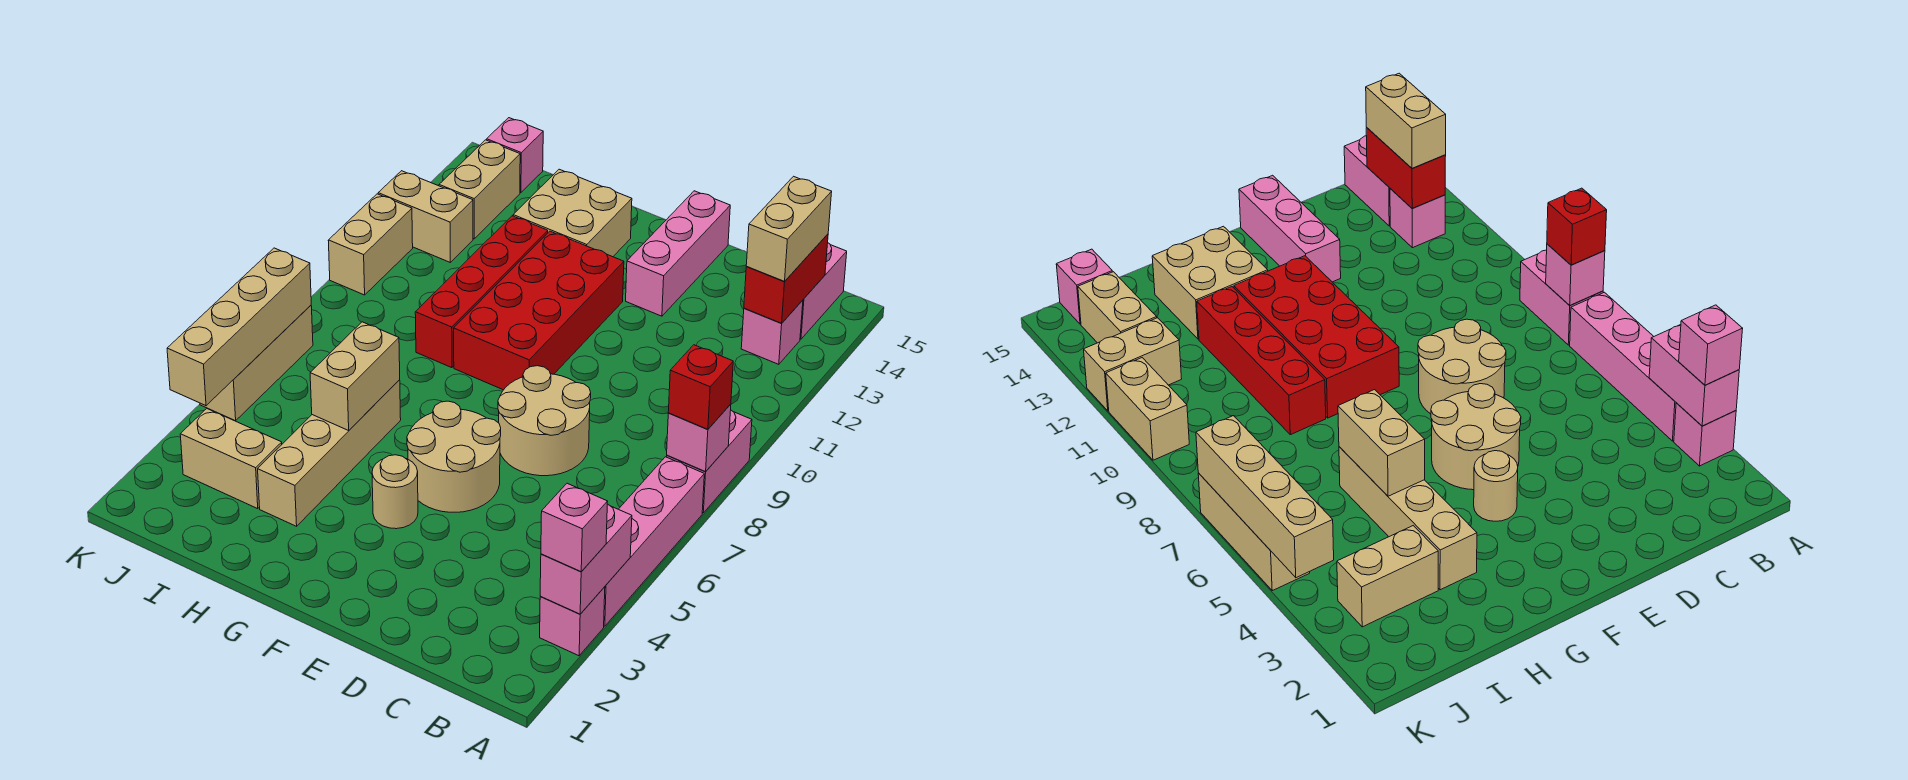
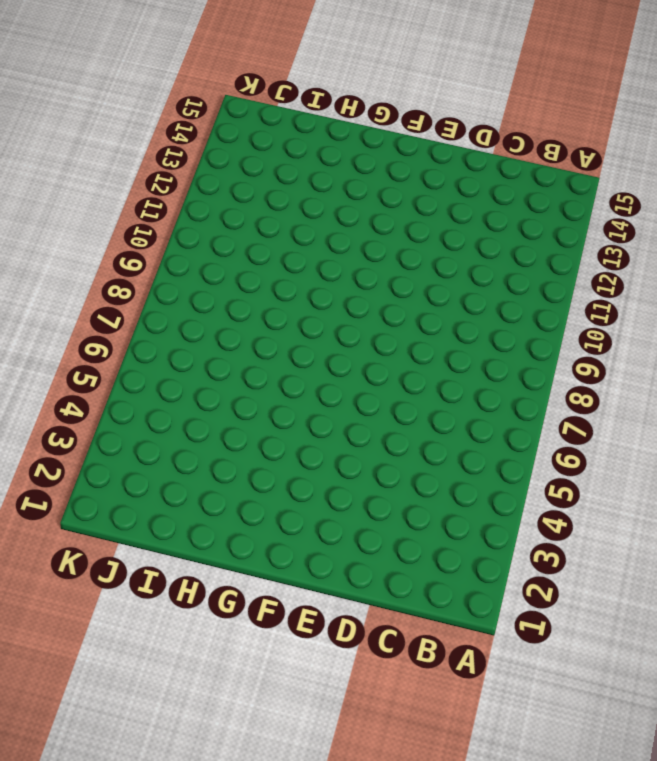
none -> pink brick A3 level 1
none -> pink brick A4:A7 level 1
none -> pink brick A8:A9 level 1

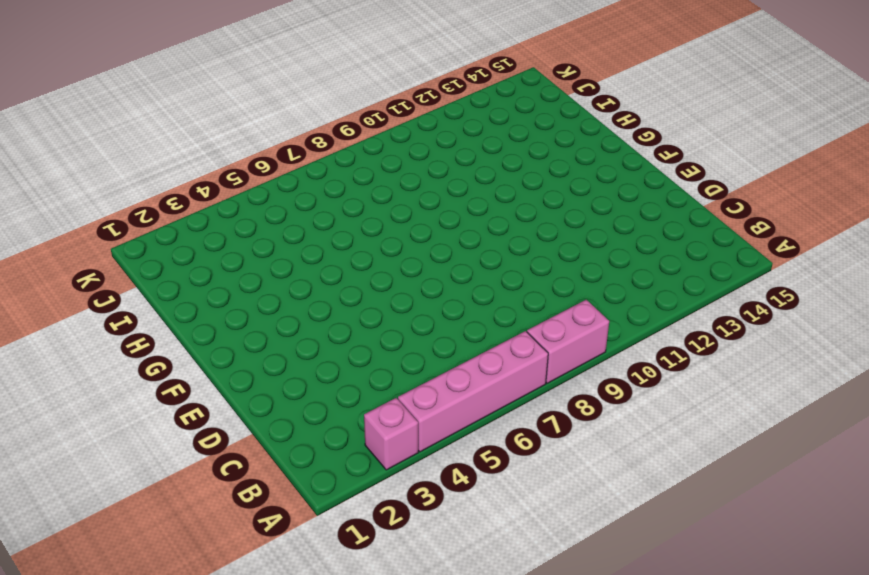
none -> pink brick B13 level 1
none -> pink brick B14:B15 level 1
none -> tan round brick D7:E8 level 1

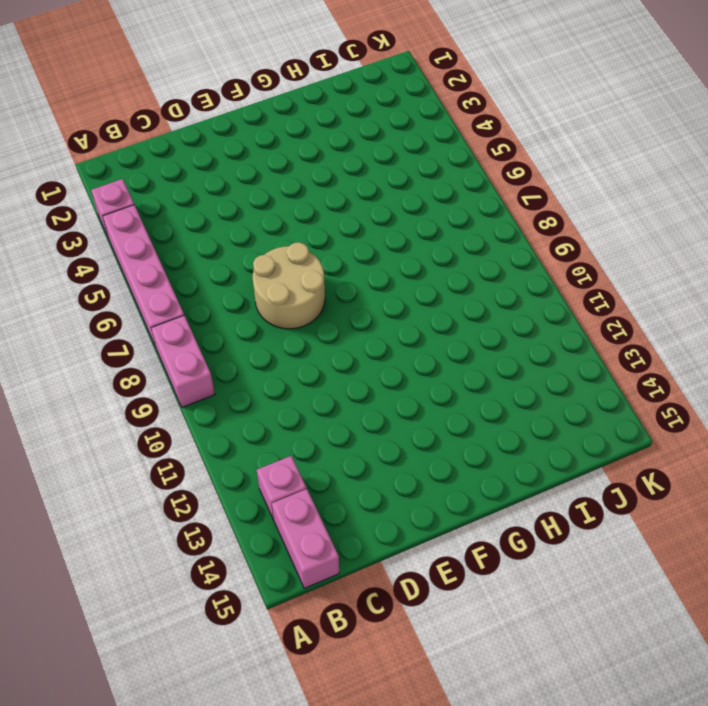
none -> tan round brick E5:F6 level 1
none -> pink brick E13:E15 level 1
none -> tan round brick F4 level 1

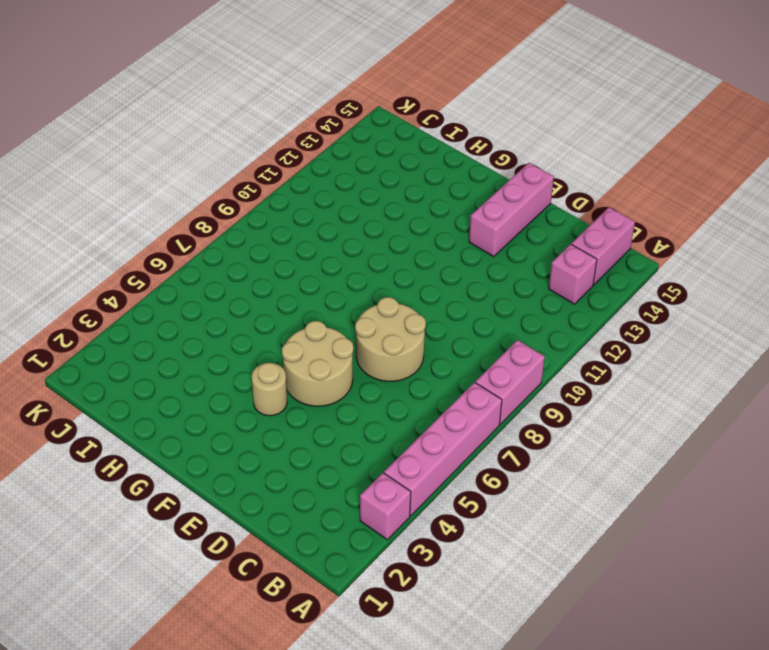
none -> red brick F9:G12 level 1
none -> tan brick G13:H14 level 1
none -> tan brick H3:H6 level 1

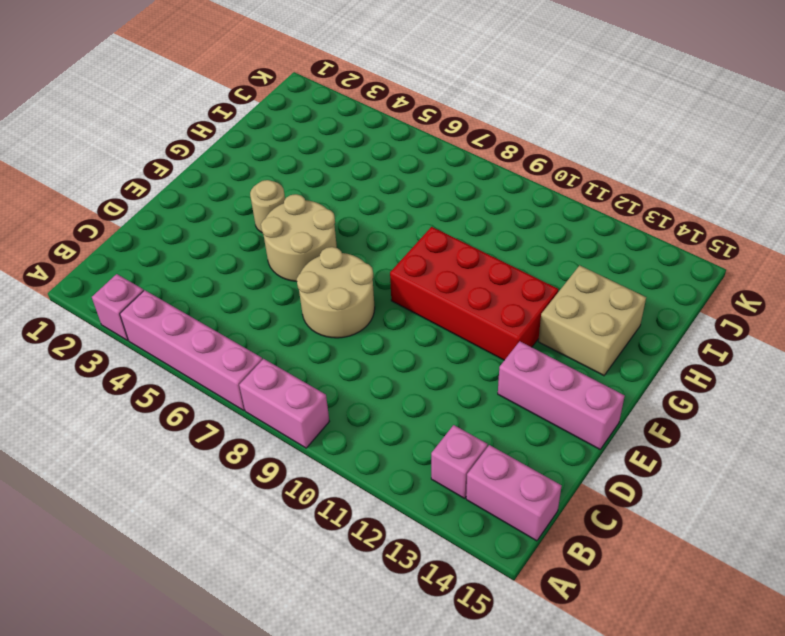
none -> tan brick H3:H6 level 1
none -> red brick H9:H12 level 1
none -> tan brick I3:J3 level 1

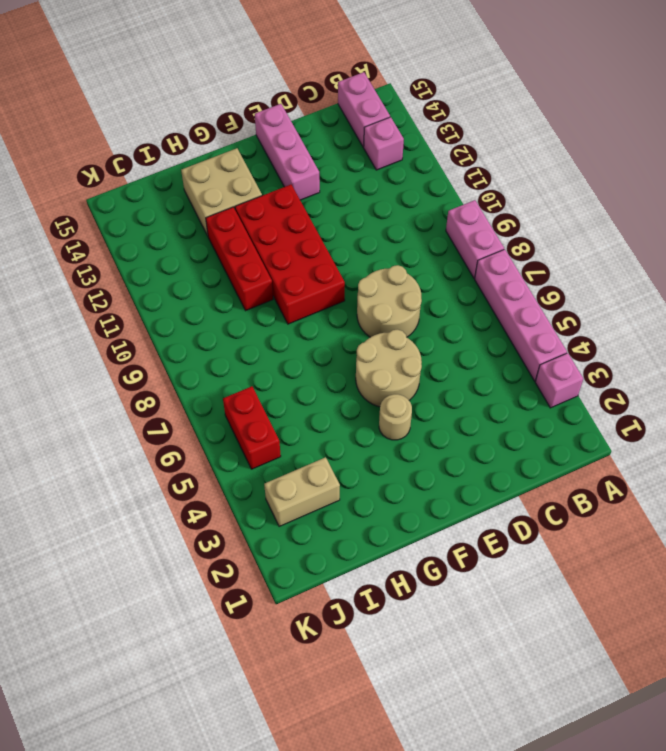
red brick H10:H12 level 1 -> red brick H9:H12 level 1
red brick J5:J6 level 1 -> red brick B13:B14 level 2
none -> tan brick H3:H6 level 1
none -> tan brick J12:K12 level 1
none -> tan brick J13:J14 level 1

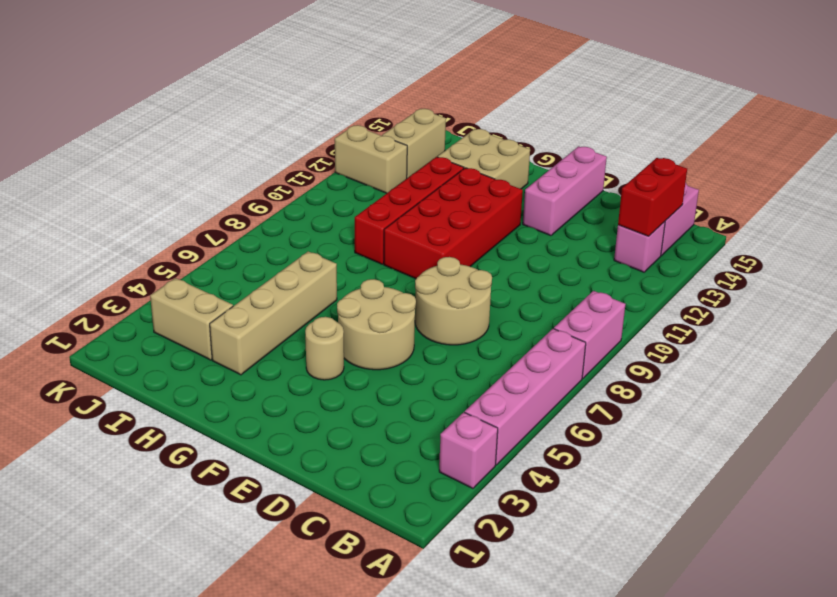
none -> pink brick J15 level 1
none -> tan brick K5:K7 level 1
none -> tan brick K10:K11 level 1

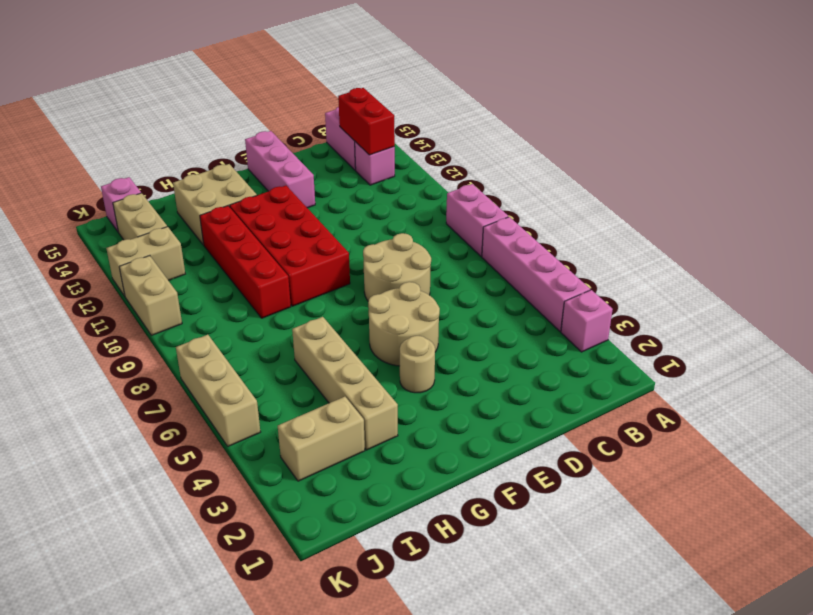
none -> pink brick A3:A4 level 2
none -> pink brick A8 level 2
none -> tan brick H5:H6 level 2

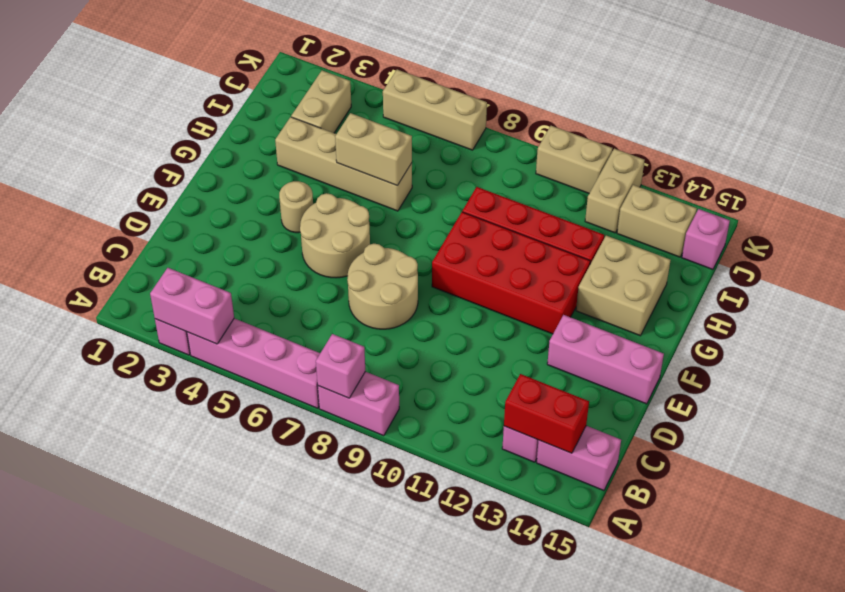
none -> tan brick K4:K7 level 2
none -> pink brick A3 level 3
none -> red brick A8 level 3

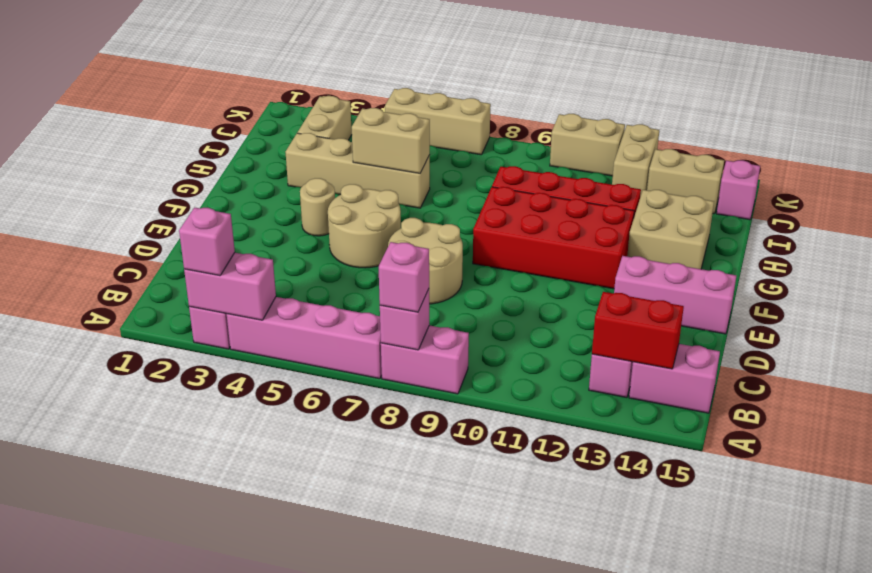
pink brick A8 level 3 -> red brick A8 level 3
none -> tan brick K4:K7 level 2
none -> tan brick B13:B14 level 3

